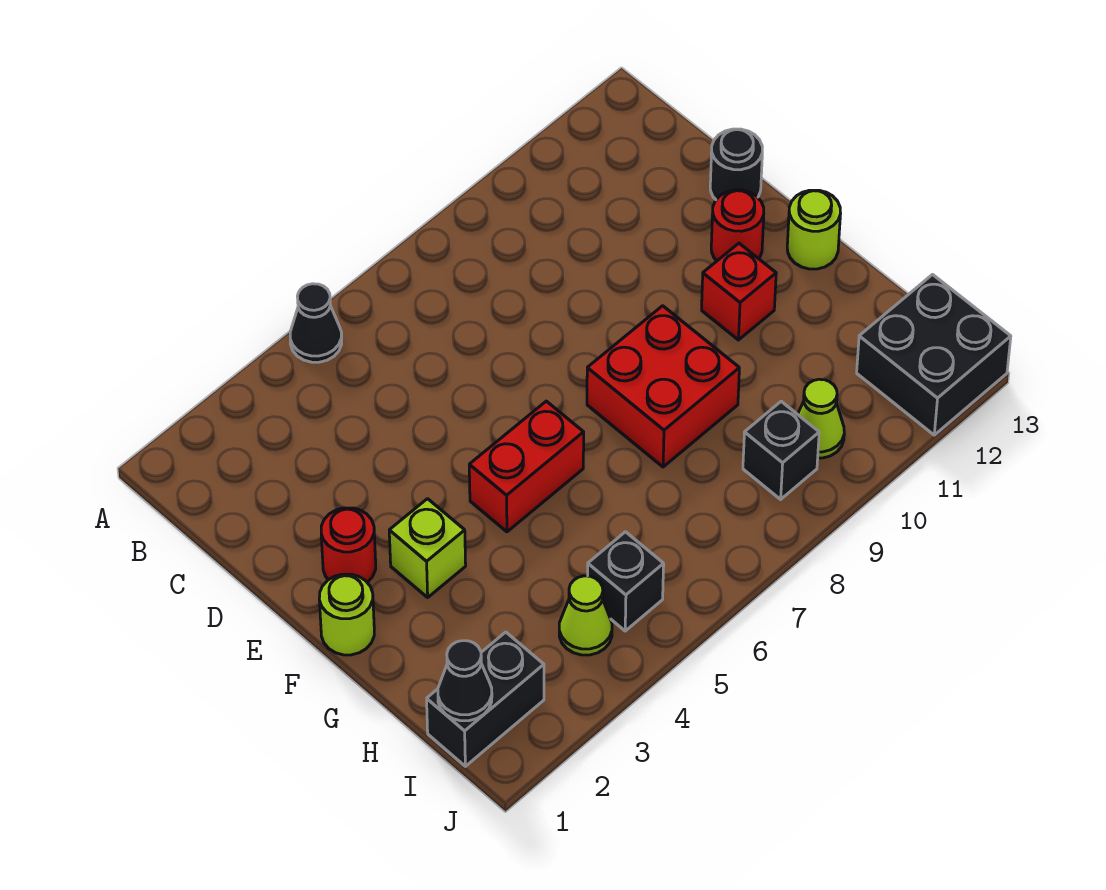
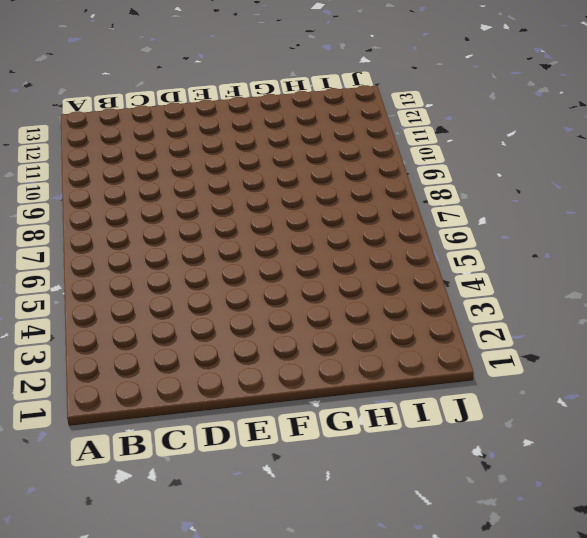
none -> black cone A5 level 1
none -> black round brick D13 level 1
none -> red round brick E2 level 1

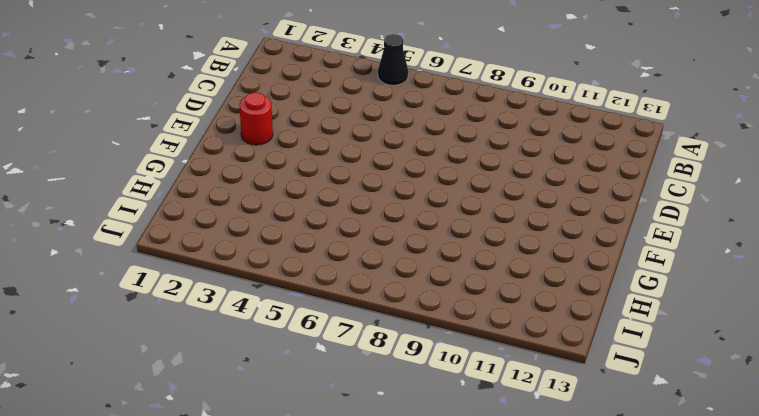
none -> black round brick D13 level 1
none -> red round brick E12 level 1
none -> lime round brick F1 level 1

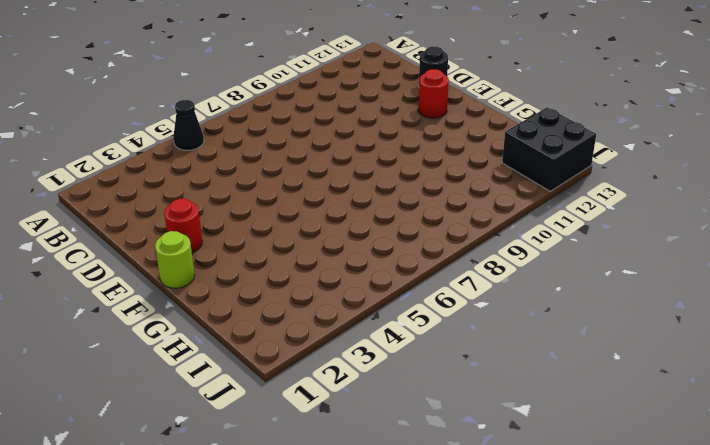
none -> lime brick F3 level 1
none -> red brick F5:F6 level 1
none -> red brick F8:G9 level 1

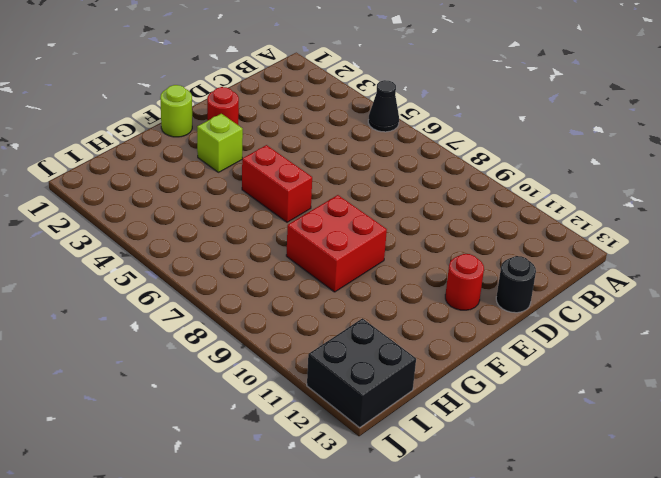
none -> red brick F11 level 1
none -> lime round brick F13 level 1
none -> black brick I1:I2 level 1

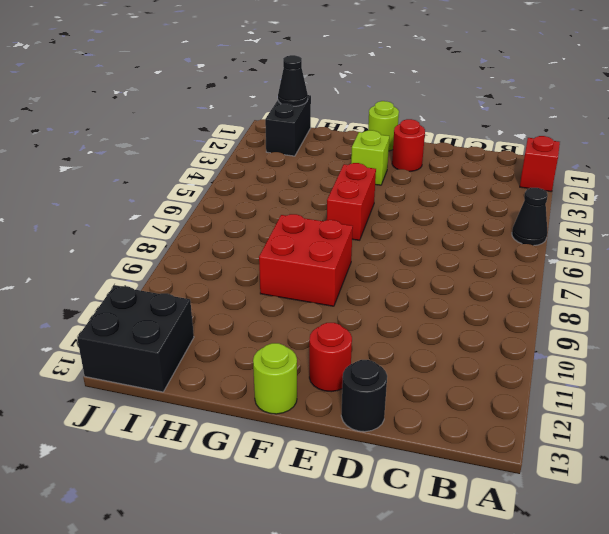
red brick A2 level 1 -> red brick F11 level 1
none -> lime cone I4 level 1
none -> black brick I5 level 1
none -> black brick I9 level 1

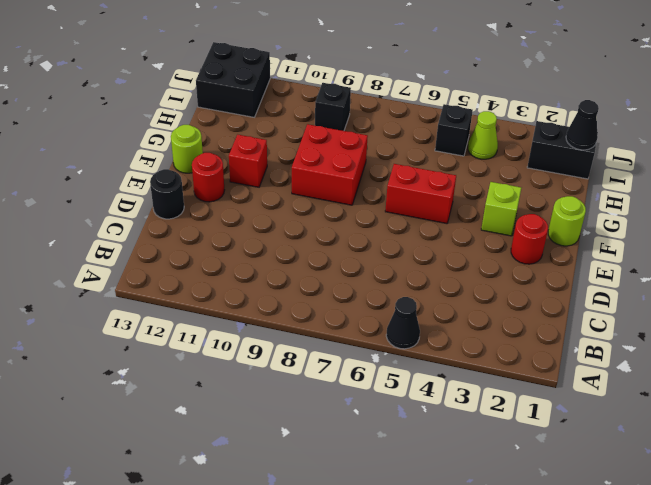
none -> lime cone I10 level 1

